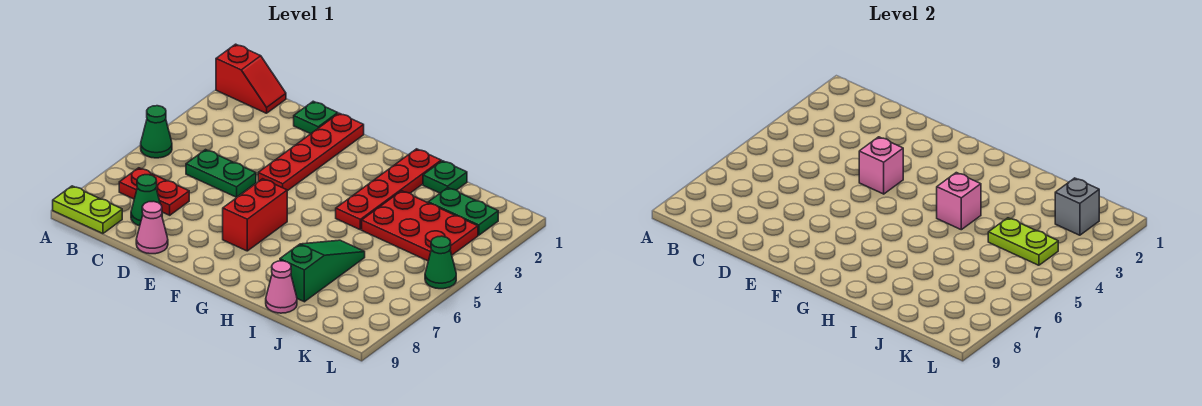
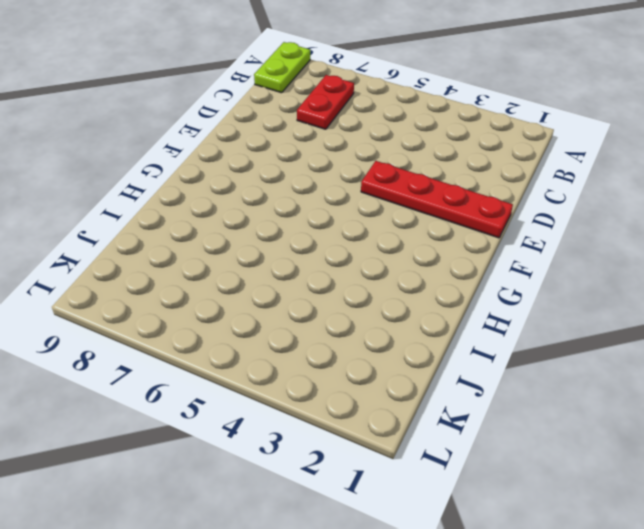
none -> red slope A1:B1 level 1 top A
none -> green cone A5 level 1
none -> green plate C5:D5 level 1

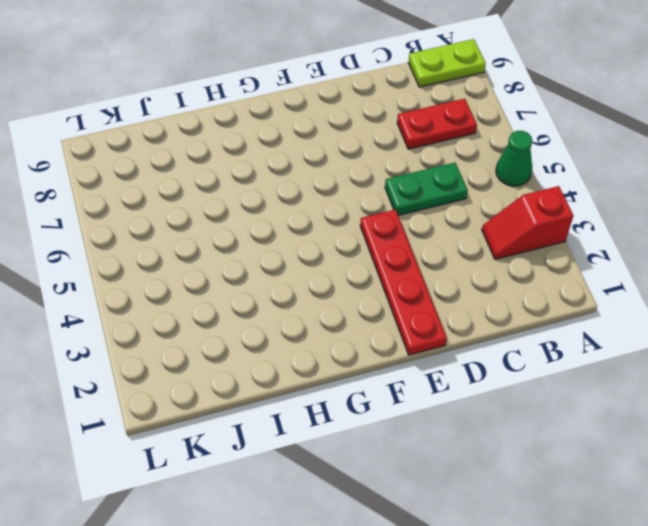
red slope A3:B3 level 1 top A -> red slope A1:B1 level 1 top A
none -> green cone C8 level 1
none -> green plate D1 level 1
none -> pink cone D9 level 1

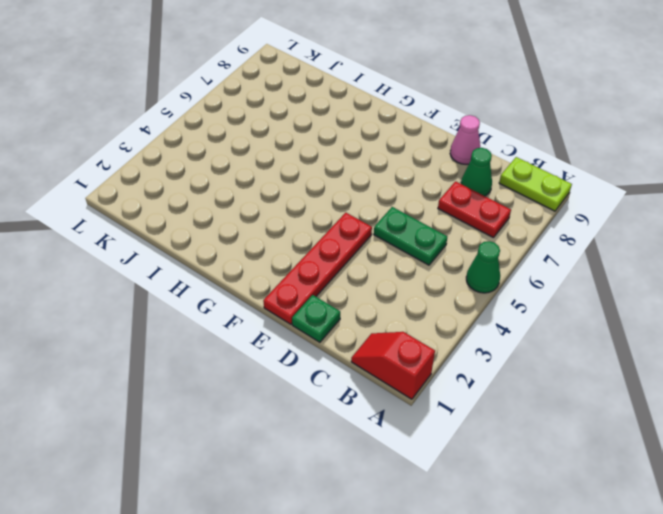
none -> red brick F6:F7 level 1
none -> red plate H1:H4 level 1
none -> green plate I1 level 1

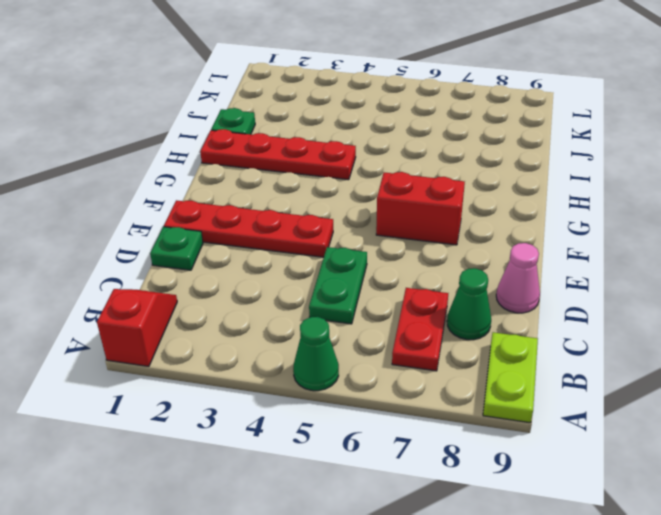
none -> red plate I3:K4 level 1
none -> green slope I6:I8 level 1 top 8
none -> pink cone I9 level 1

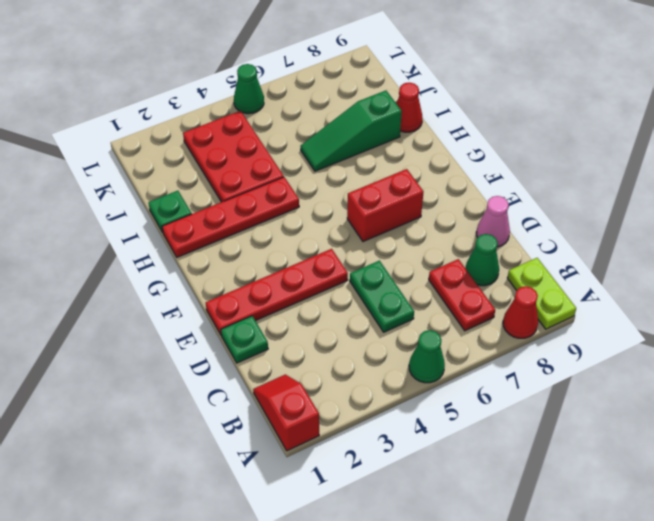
red cone A8 level 1 -> none
red cone I9 level 1 -> pink cone I9 level 1
none -> green plate J2:K2 level 1
none -> pink brick E4 level 2
none -> pink brick H4 level 2

